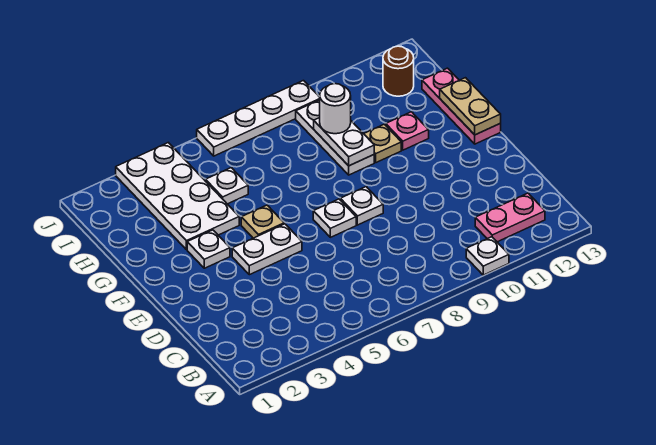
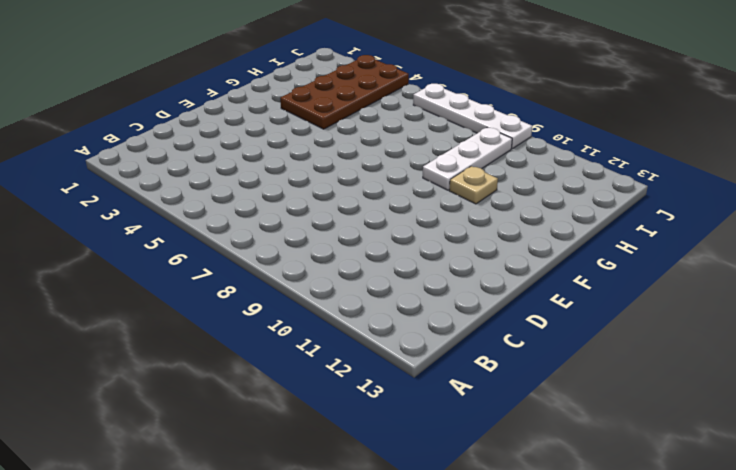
brown plate G3:J4 level 1 -> white plate G3:J4 level 1
none -> white plate A10 level 1
none -> pink plate B11:B12 level 1
none -> white plate E4:E5 level 1

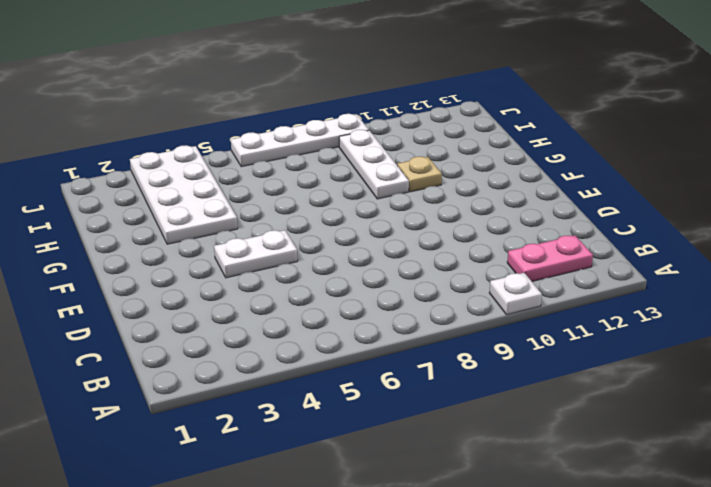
none -> white plate E7 level 1
none -> white plate E8 level 1
none -> white plate F3 level 1

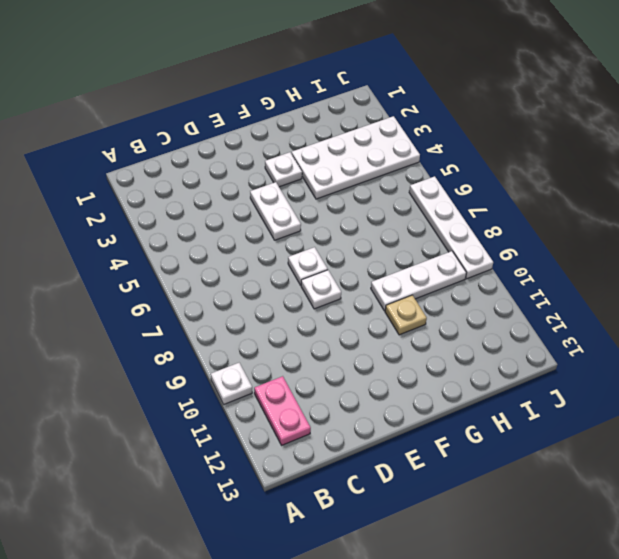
none -> tan plate F5 level 1
none -> pink plate F13:H13 level 1
none -> pink plate G11 level 1

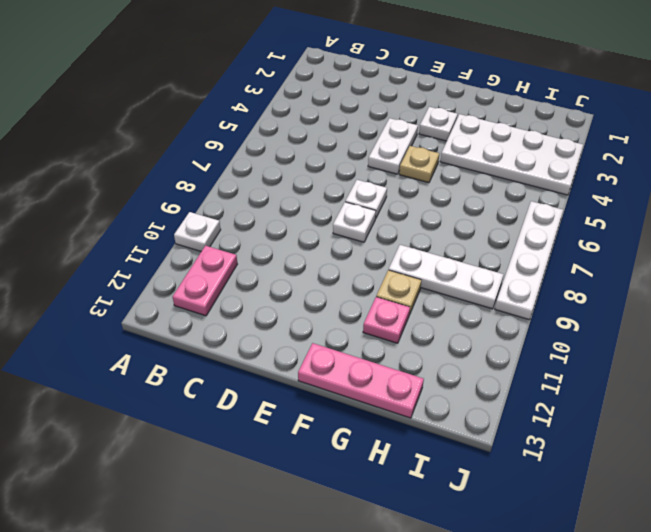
none -> white plate H5 level 1
none -> brown round brick I12 level 1
none -> tan plate F13:G13 level 2

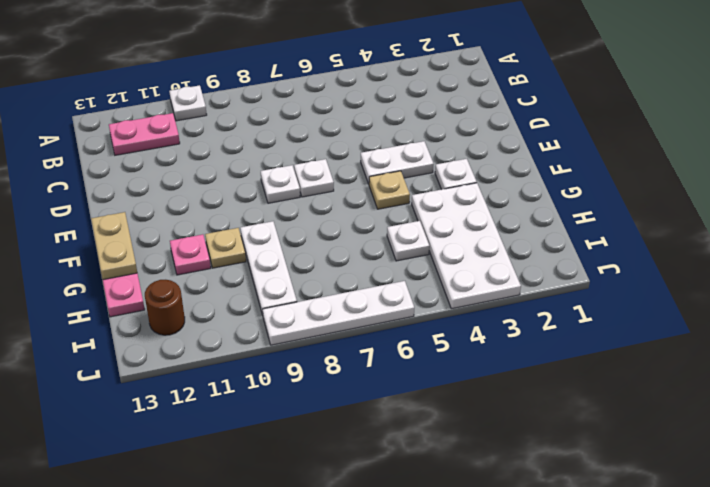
none -> white plate G9:H9 level 2
none -> white round brick H9 level 3

